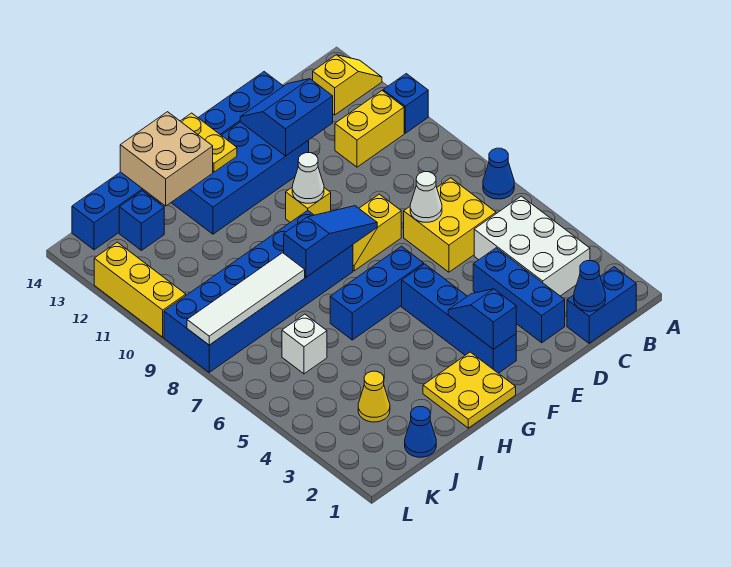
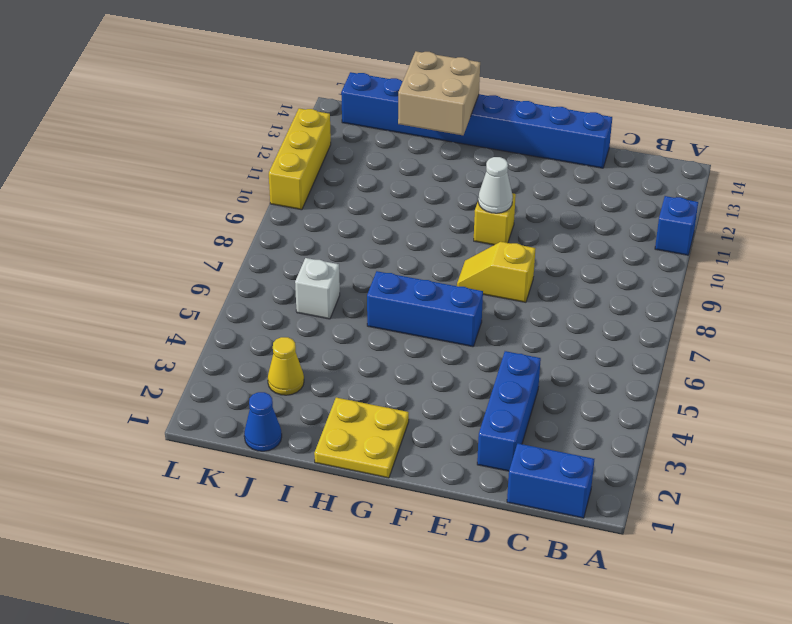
none -> blue cone A7 level 1
none -> yellow slope A13:B13 level 1 top B
none -> white brick B3:C5 level 1
none -> yellow brick B11:C11 level 1

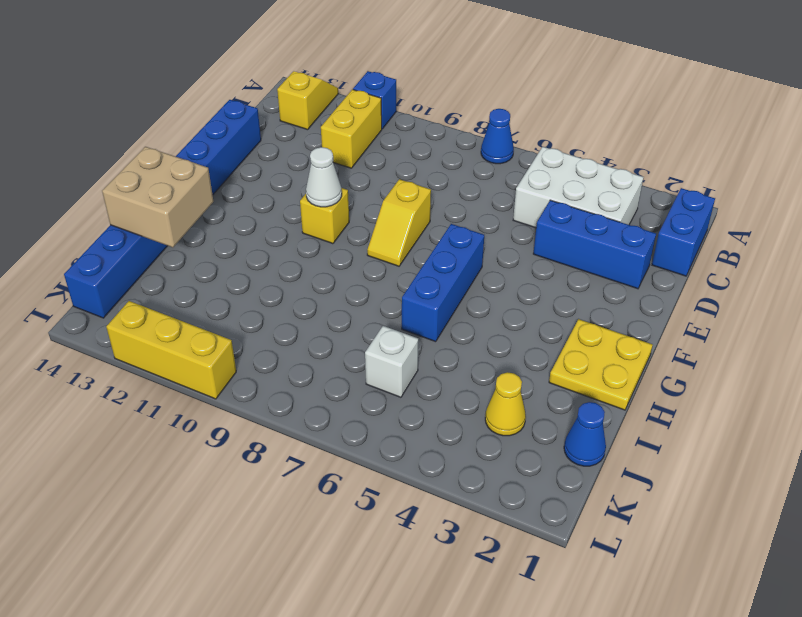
none -> yellow brick C6:D7 level 1
none -> blue brick E12:H13 level 1
none -> blue brick F2:F5 level 1
none -> blue brick G8:L9 level 1

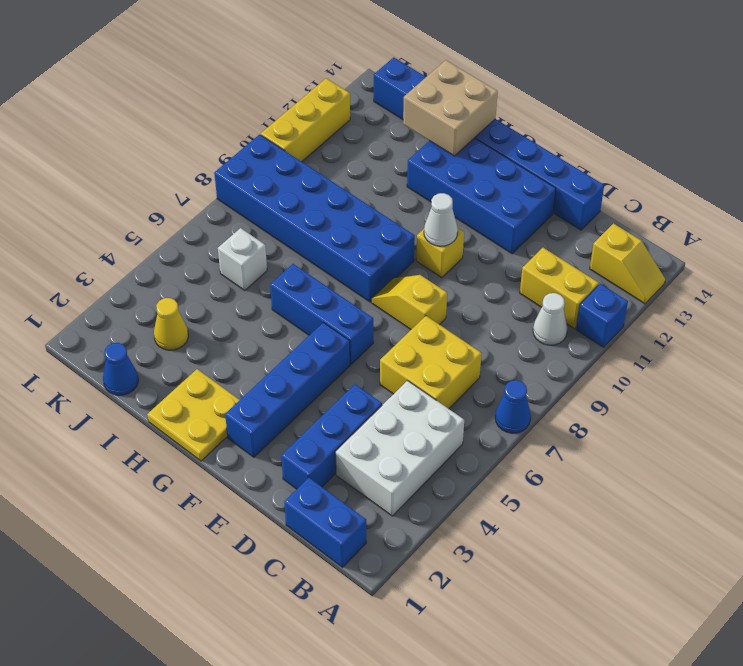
white cone B10 level 1 -> white cone D7 level 2
none -> blue brick J13 level 1
none -> blue cone C1 level 2
none -> blue slope D12:E13 level 2 top 12
none -> blue slope F2:F3 level 2 top 2

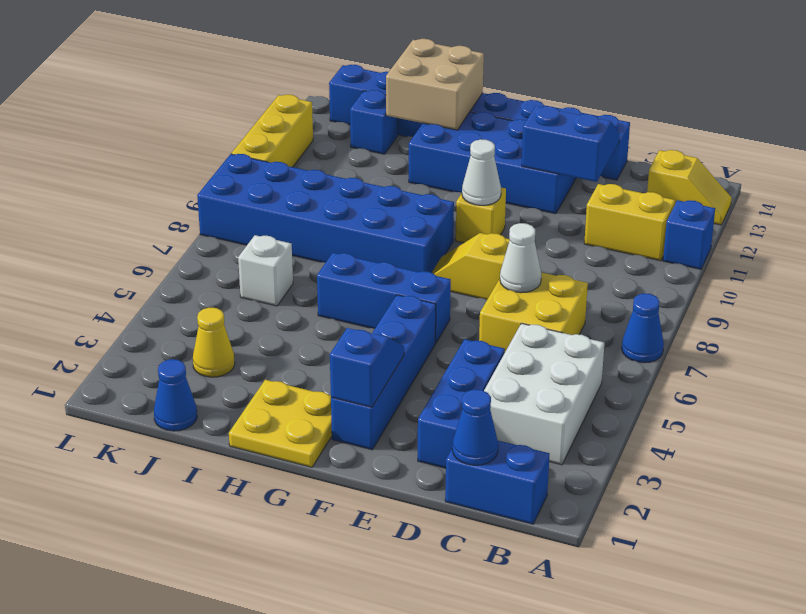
none -> blue slope F8:H8 level 2 top H
none -> yellow plate G13:G14 level 2
none -> white tile I8:L8 level 2

